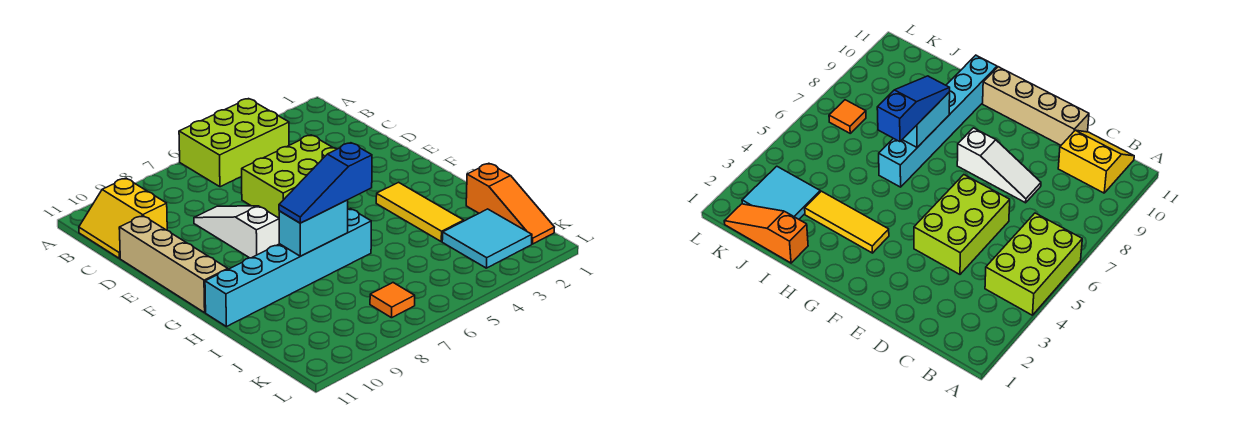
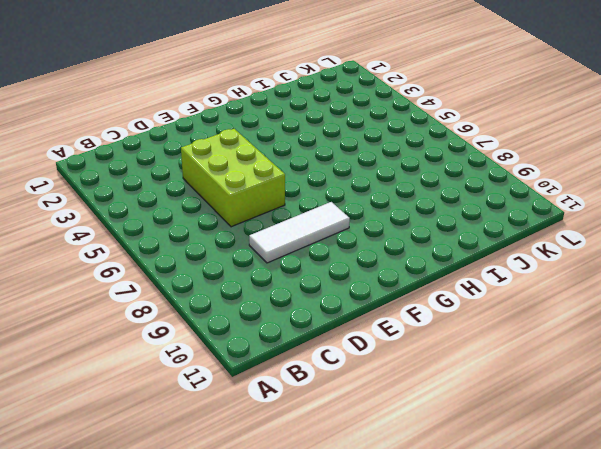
white tile D8:F8 level 1 -> white slope D8:F8 level 1 top F
none -> lime brick A4:B6 level 1
none -> yellow slope B10:C11 level 1 top 10
none -> tan brick D11:G11 level 1

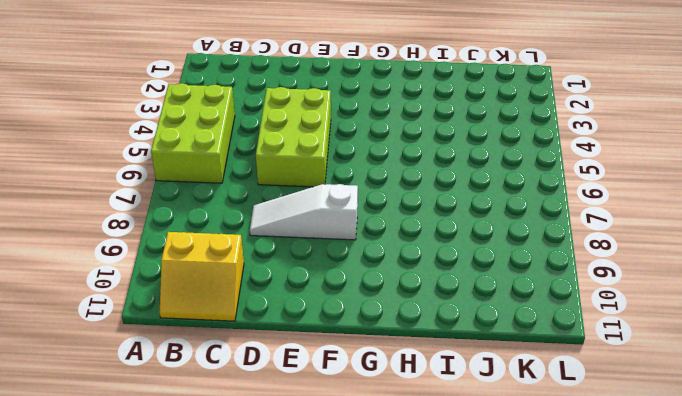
none -> tan brick D11:G11 level 1
none -> yellow tile G3:I3 level 1
none -> cyan brick H6:H11 level 1

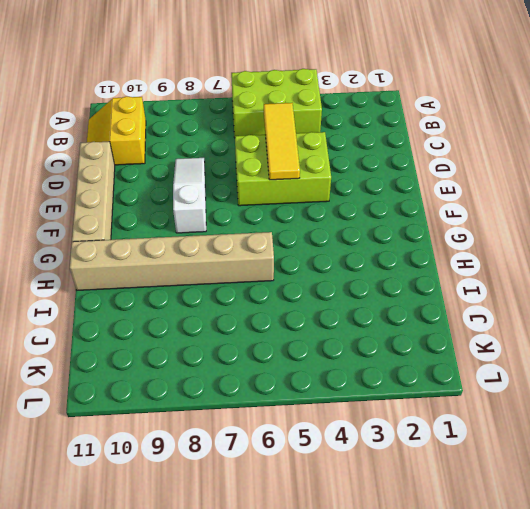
yellow tile C5:E5 level 2 -> yellow tile G3:I3 level 1
tan brick H6:H11 level 1 -> cyan brick H6:H11 level 1
none -> orange slope I1:K1 level 1 top I
none -> cyan tile J2:K3 level 1
none -> orange tile K7 level 1

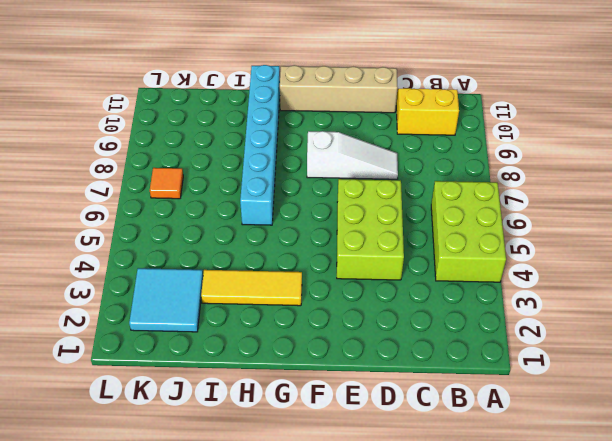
none -> orange slope I1:K1 level 1 top I
none -> cyan brick H7:H8 level 2
none -> blue slope H6:H8 level 3 top 6

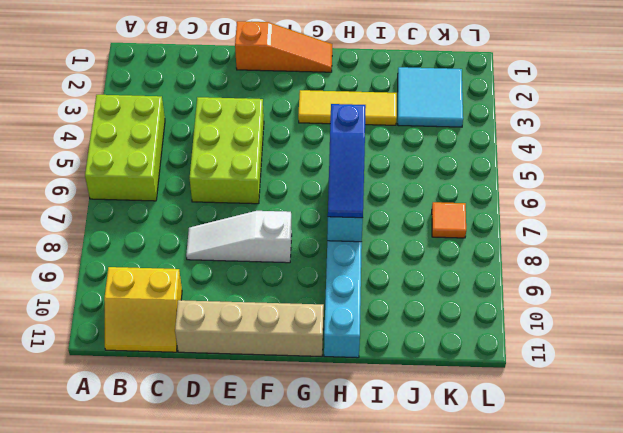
orange slope E1:G1 level 1 top E -> orange slope I1:K1 level 1 top I

